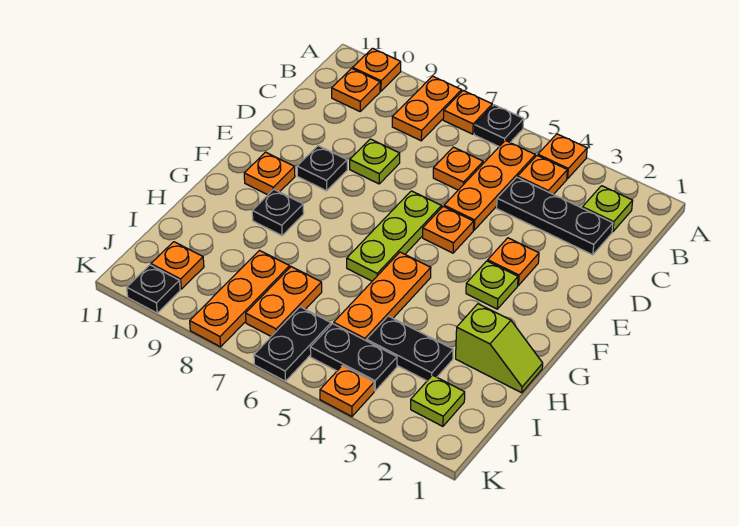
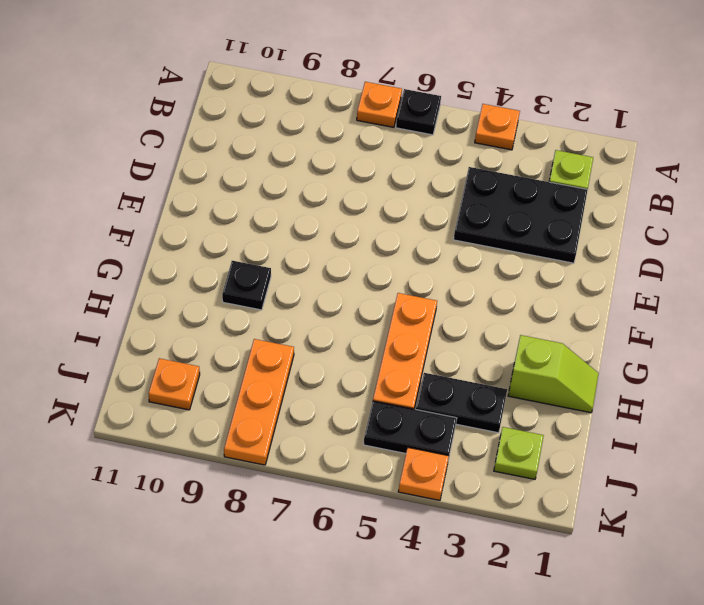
black plate C2:D4 level 1 -> black plate C2:C4 level 1
none -> orange plate A8:B8 level 1
none -> orange plate A10 level 1
none -> orange plate B4 level 1
none -> orange plate B5:D5 level 1

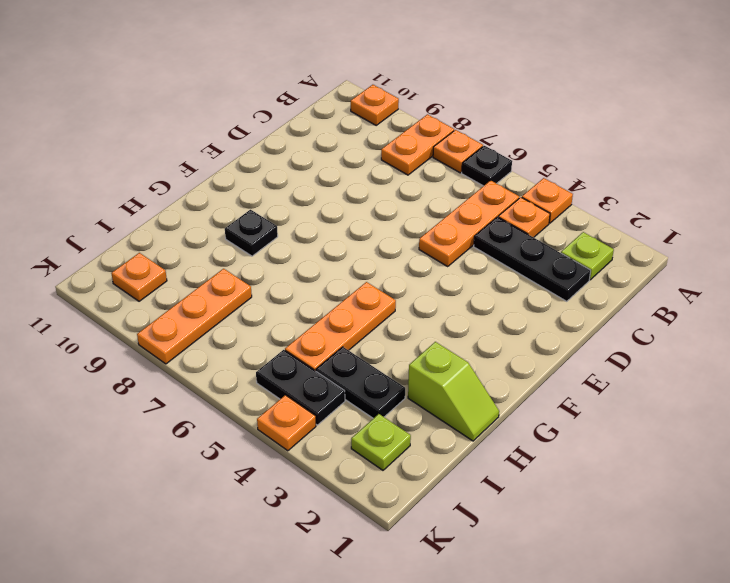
none -> orange plate B10 level 1
none -> orange plate C6 level 1
none -> lime plate D8 level 1
none -> orange plate E3 level 1

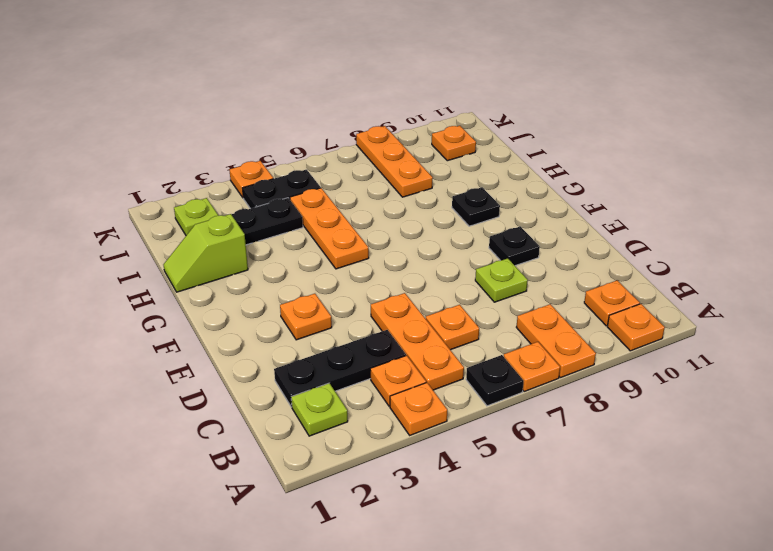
none -> orange plate E5 level 1
none -> lime plate E6:G6 level 1
none -> lime plate F3 level 1
none -> orange plate F10 level 1

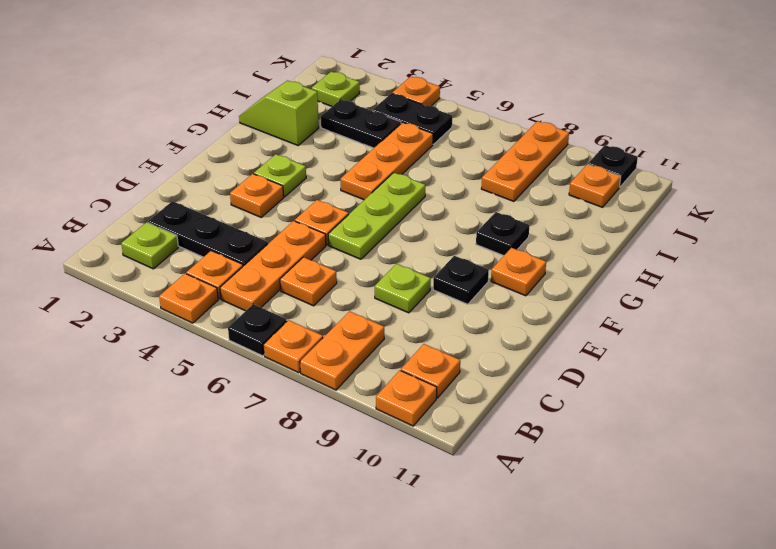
none -> orange plate I7:J7 level 1
none -> black plate J6:K6 level 1

